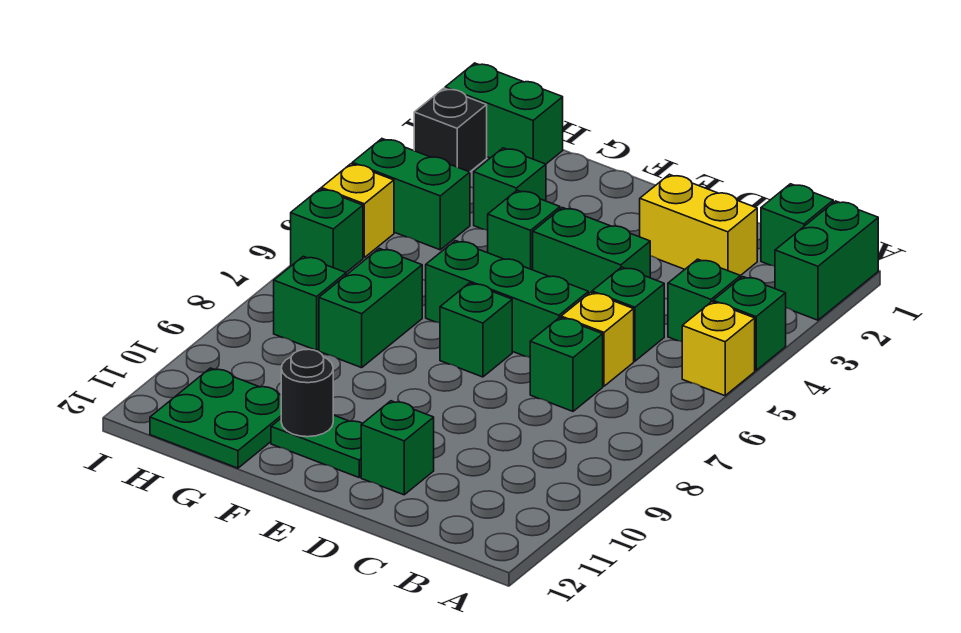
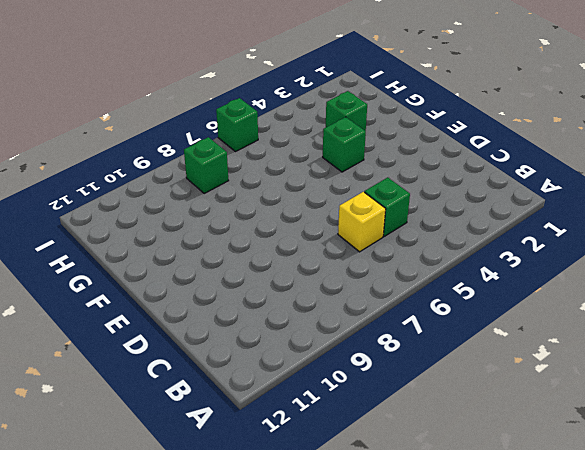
none -> green brick A1:A2 level 1
none -> green brick A4 level 1
none -> yellow brick A5 level 1

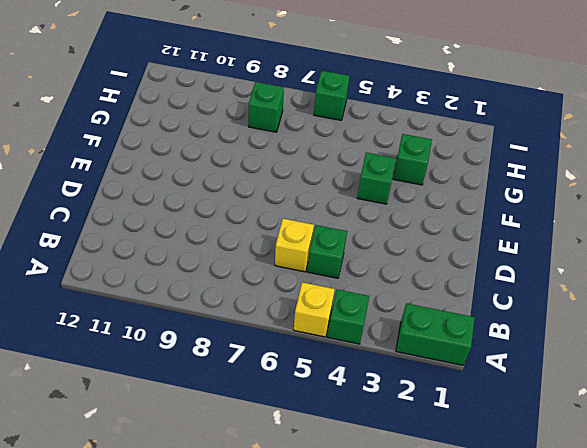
none -> green brick B1 level 1
none -> green brick B4 level 1
none -> yellow brick C2:D2 level 1

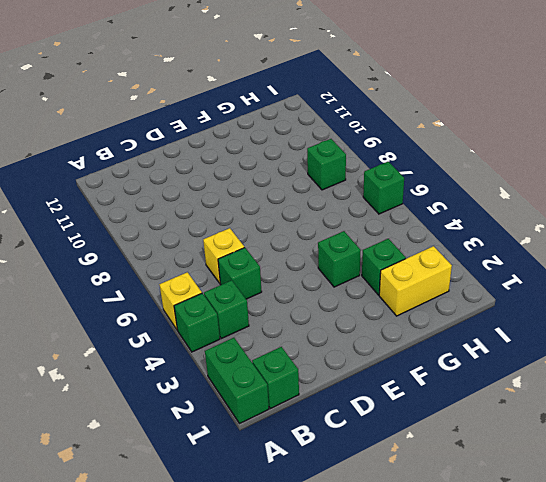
yellow brick G2:H2 level 1 -> yellow brick C2:D2 level 1
none -> green brick C7 level 1
none -> green brick D4:E4 level 1
none -> green brick D6:F6 level 1

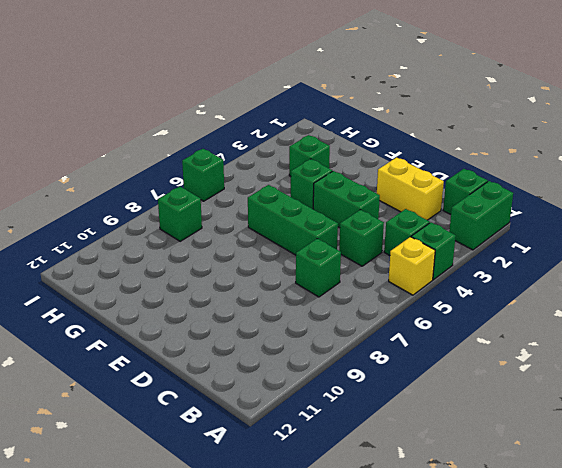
none -> yellow brick C6 level 1
none -> green brick D11 level 1
none -> green brick E7 level 1

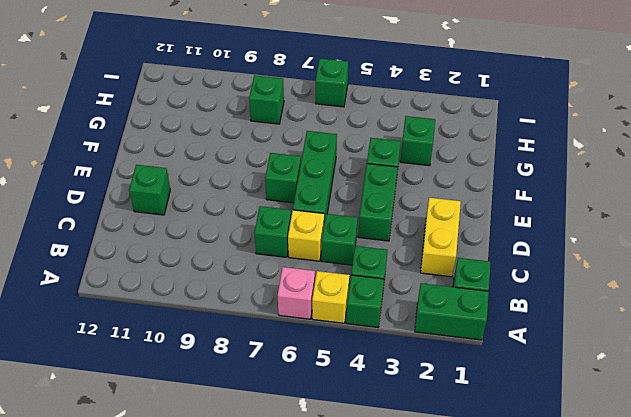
pink brick A6 level 1 -> none
none -> green plate E11:F11 level 1
none -> green brick G7:G8 level 1
none -> green plate G11:H12 level 1

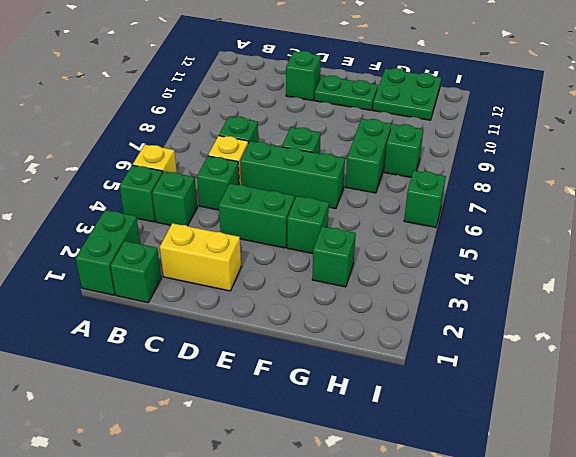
none -> green brick H1:I1 level 1
none -> green brick H4:I4 level 1
none -> black brick I2 level 1

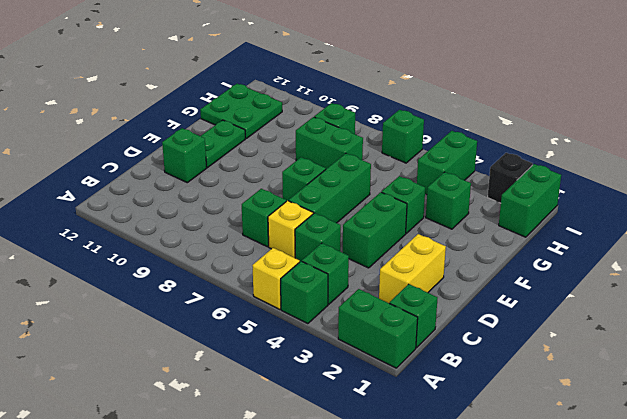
none -> yellow brick I5 level 1
none -> black round brick F11 level 2

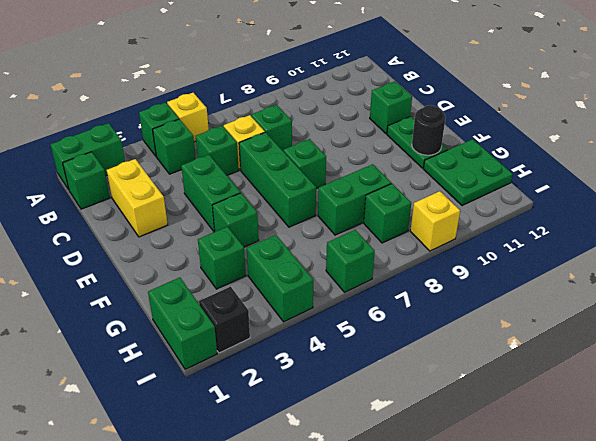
yellow brick I9 level 1 -> yellow brick I5 level 1

